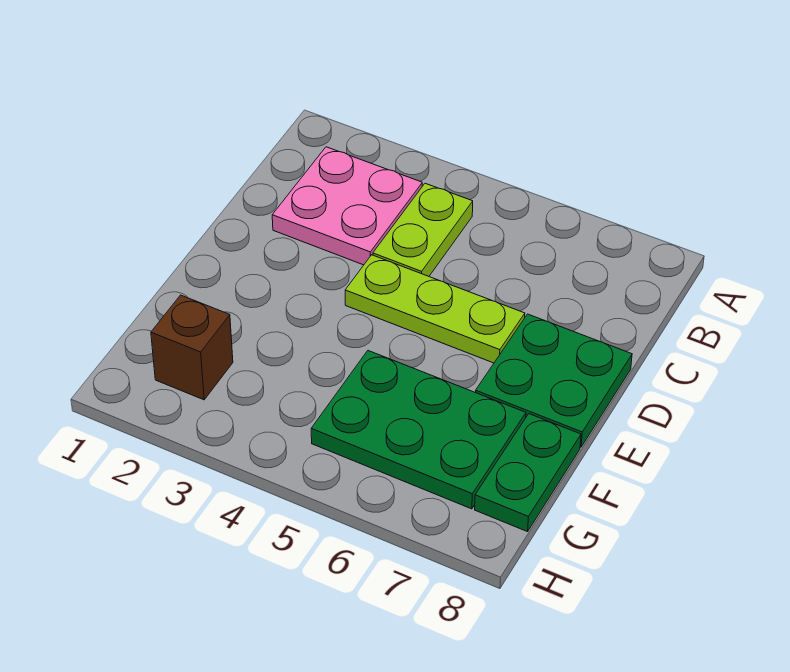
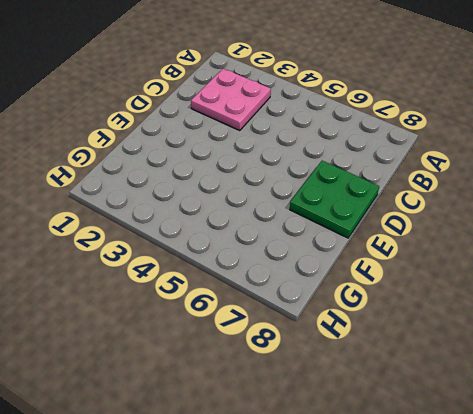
none -> lime plate B4:C4 level 1
none -> lime plate D4:D6 level 1

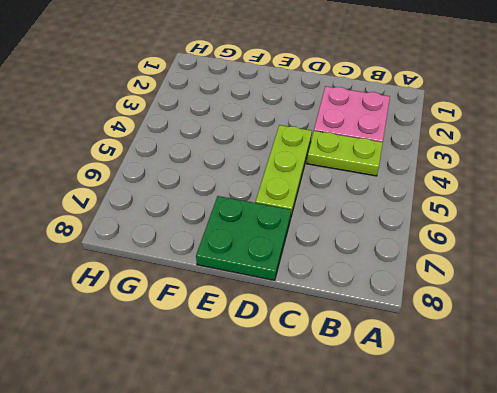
none -> green plate F5:G7 level 1
none -> green plate F8:G8 level 1

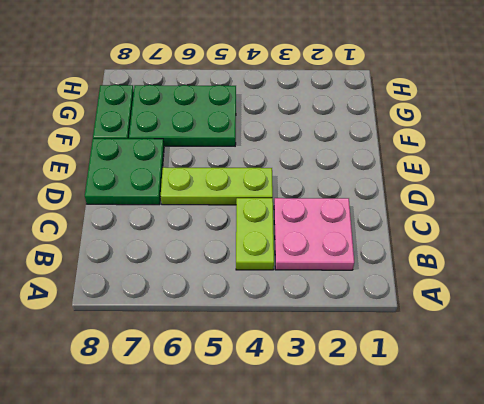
none -> brown brick G2 level 1

